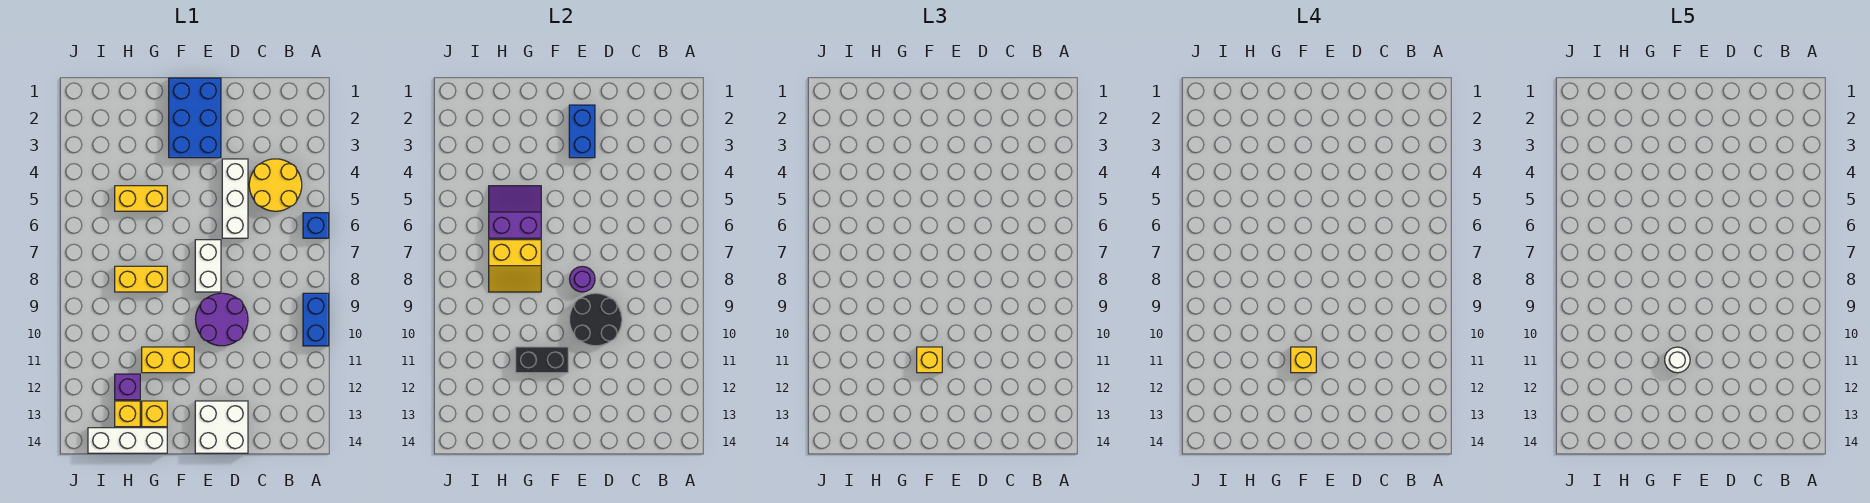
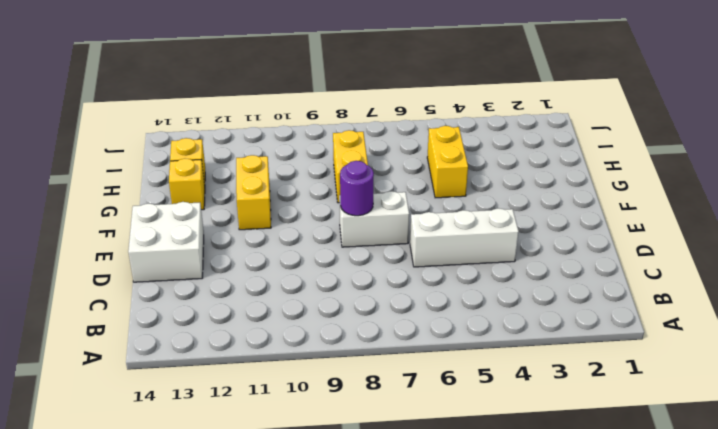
none -> blue brick A6 level 1
none -> blue brick A9:A10 level 1
none -> yellow round brick B4:C5 level 1

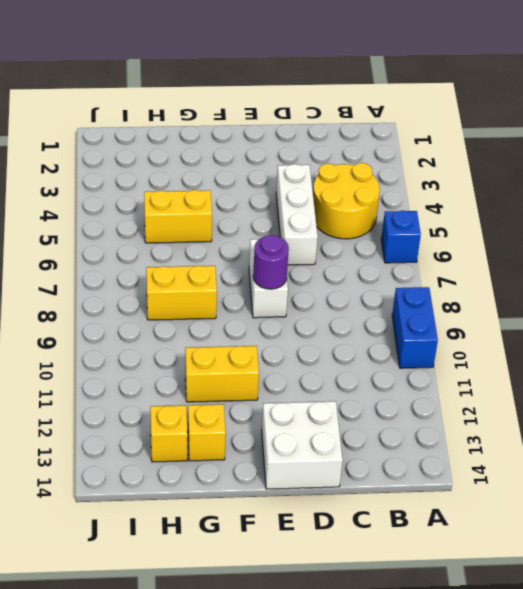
none -> purple round brick D9:E10 level 1
none -> blue brick E1:F3 level 1
none -> white brick G14:I14 level 1

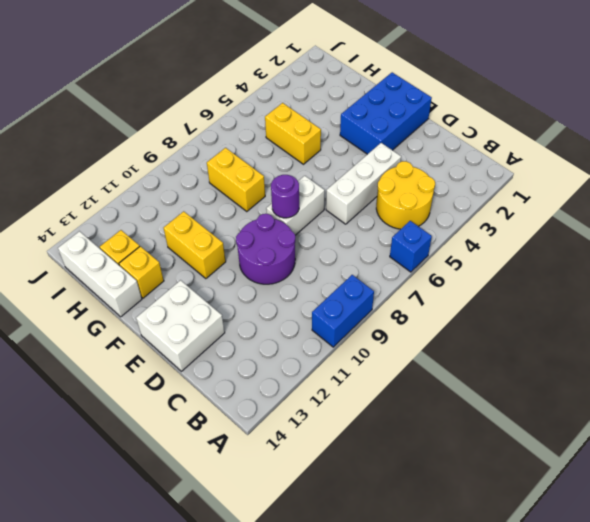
none -> purple brick H12 level 1
none -> black round brick D9:E10 level 2
none -> blue brick E2:E3 level 2

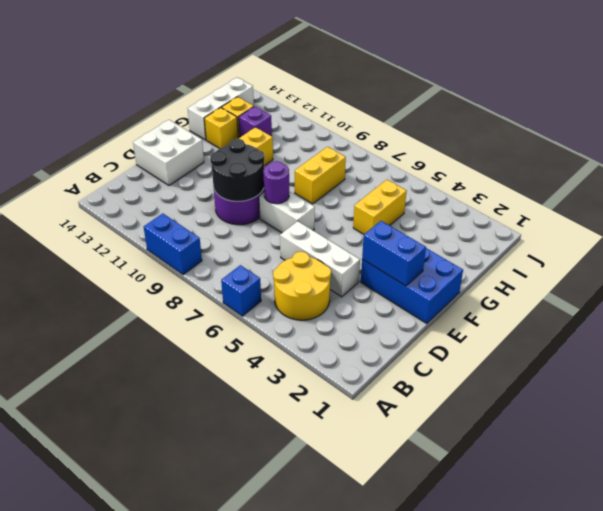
none -> black brick F11:G11 level 2
none -> purple slope G5:H6 level 2 top 6
none -> yellow slope G7:H8 level 2 top 7

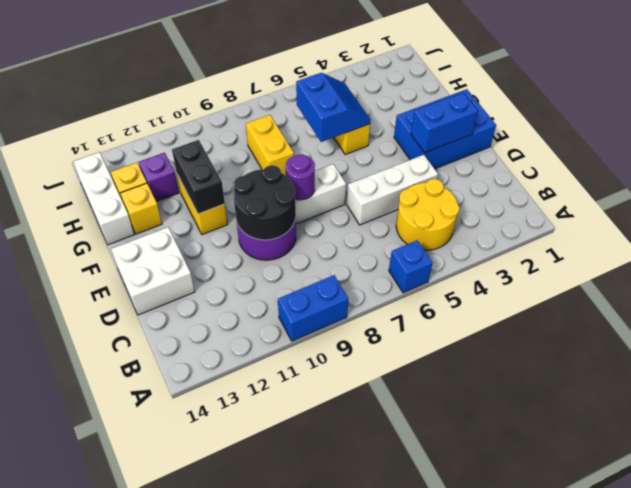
blue slope G5:H6 level 2 top 6 -> purple slope G5:H6 level 2 top 6
none -> yellow slope G7:H8 level 2 top 7
none -> yellow brick F11 level 3
none -> yellow brick F11 level 4

